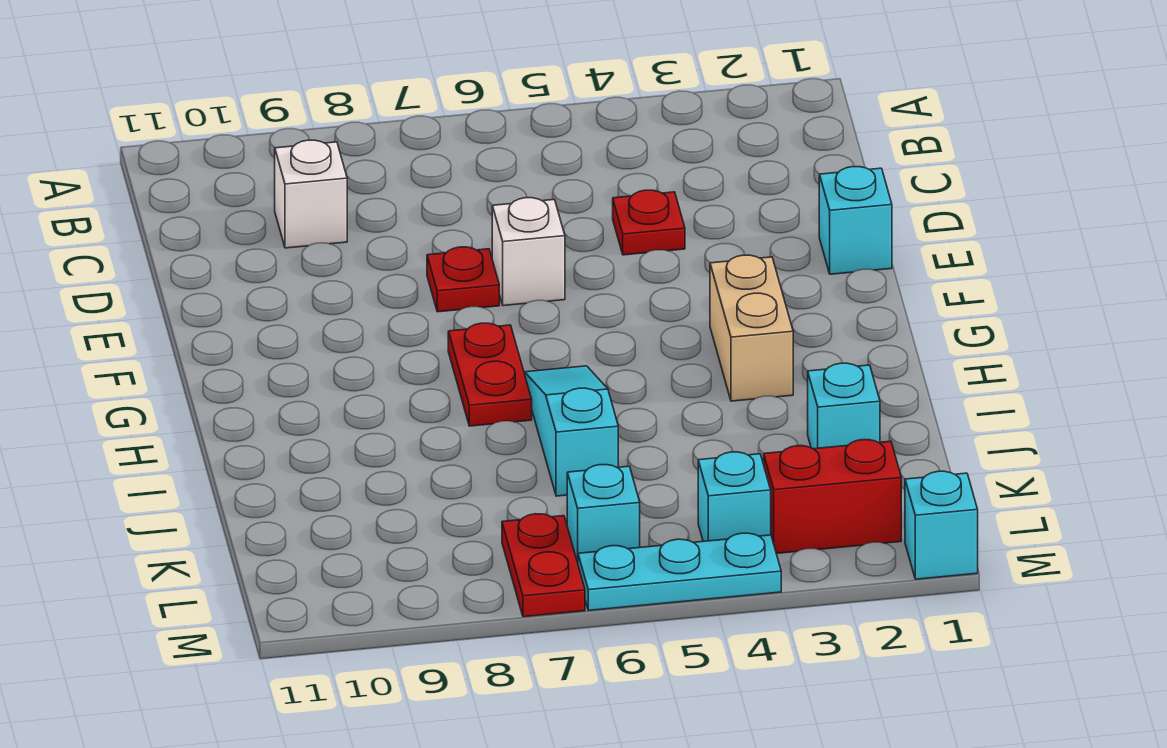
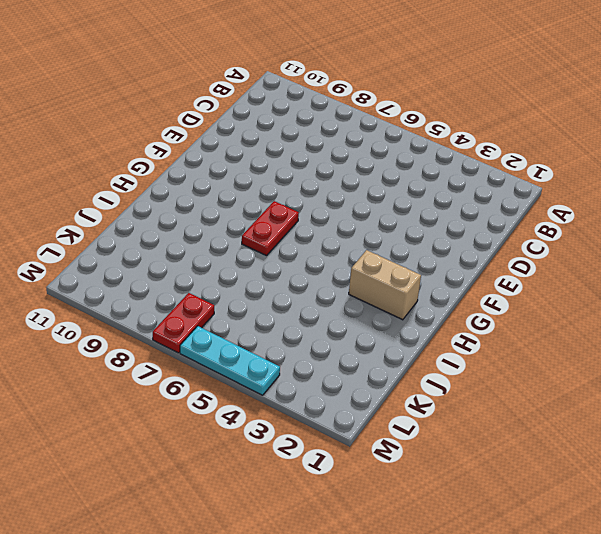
tan brick H2:H3 level 1 -> tan brick G3:H3 level 1
none -> white brick C9 level 1
none -> red plate D4 level 1
none -> cyan brick E1 level 1

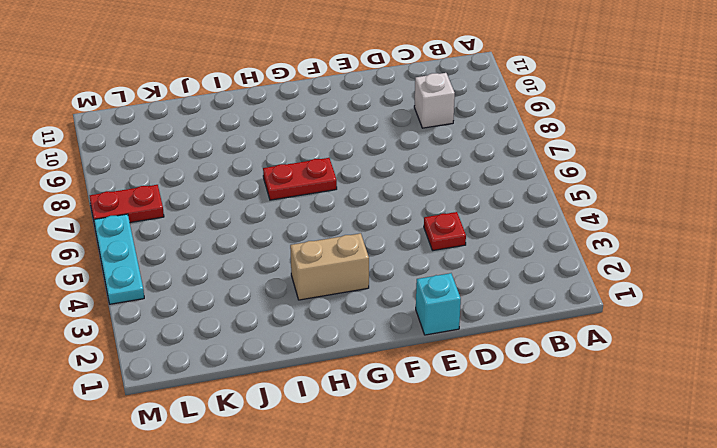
none -> white brick E6 level 1
none -> red plate E7 level 1
none -> cyan slope H6:J6 level 1 top J

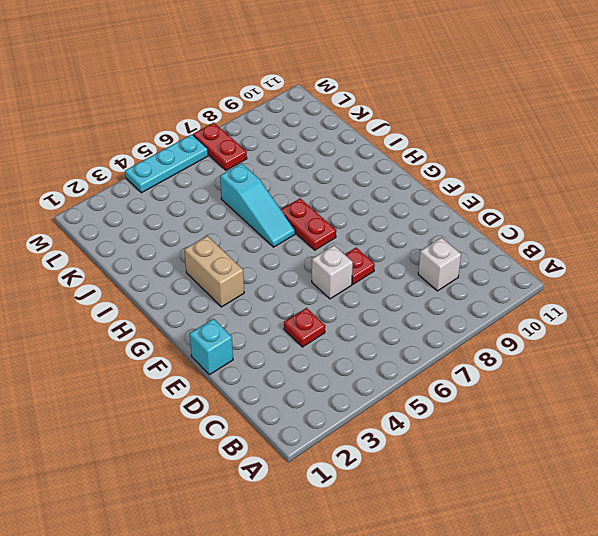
none -> cyan brick J2 level 1
none -> red brick L2:L3 level 1
none -> cyan brick L4 level 1

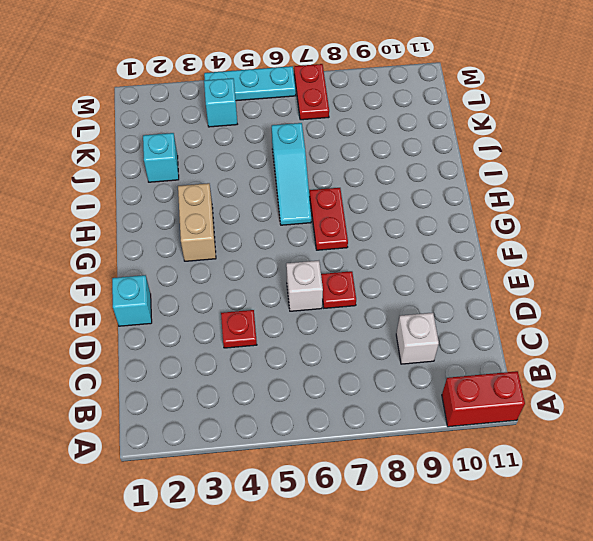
red brick A10:A11 level 1 -> red brick L2:L3 level 1
none -> cyan brick L6 level 1
none -> cyan brick M1 level 1

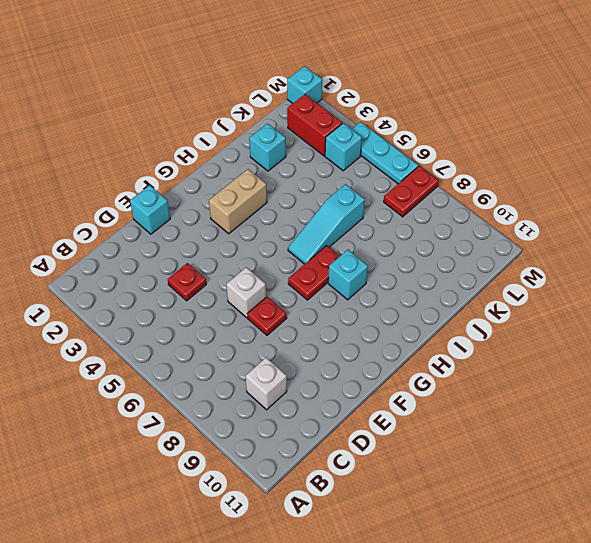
cyan brick H8 level 1 -> cyan brick L6 level 1

